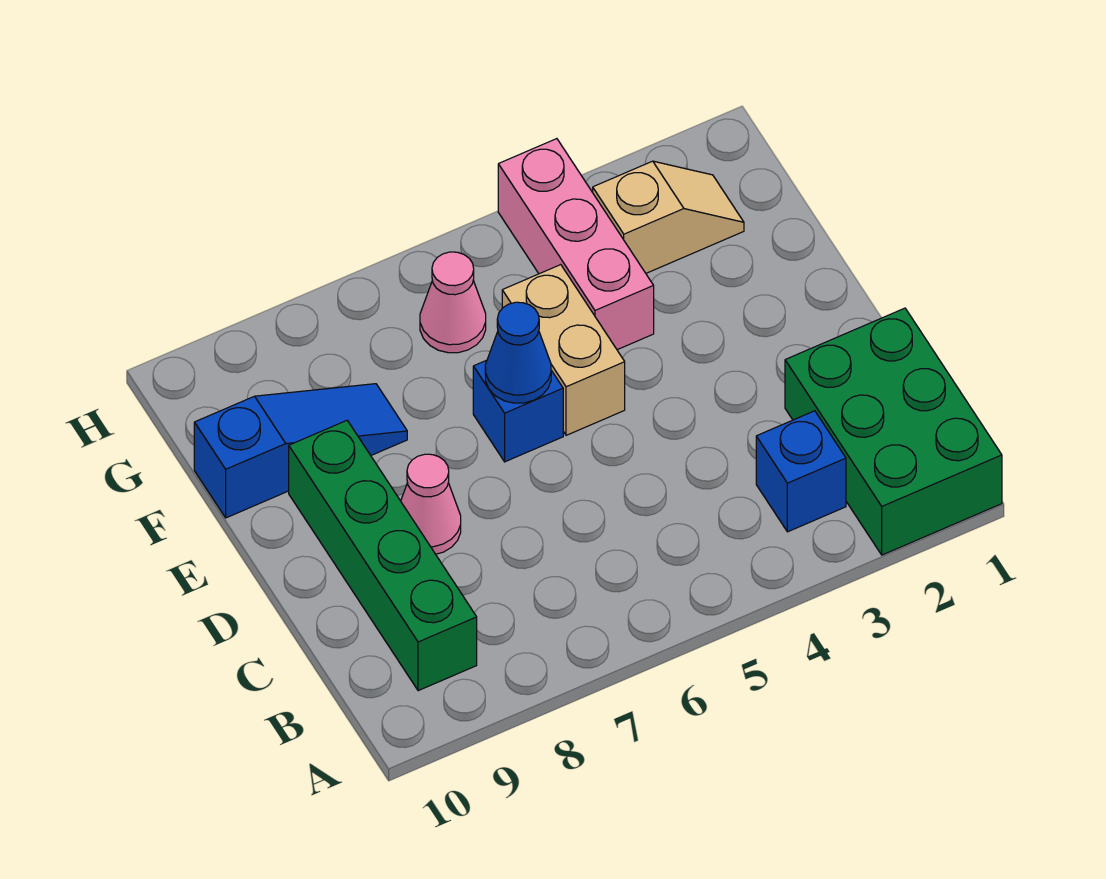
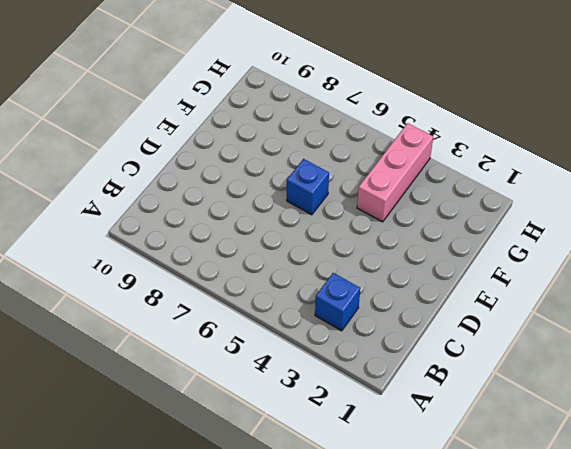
none -> green brick A1:C2 level 1
none -> green brick B9:E9 level 1

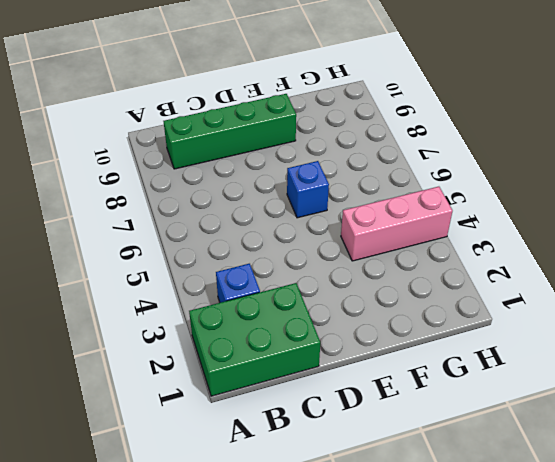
none -> pink cone D8 level 1
none -> tan brick E5:F5 level 1

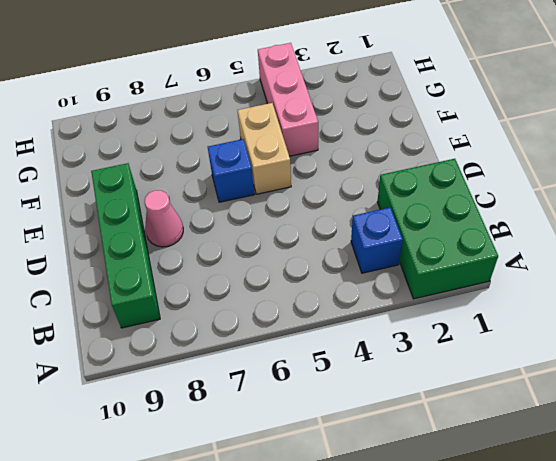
none -> blue slope F8:F10 level 1 top 10
none -> tan slope G2:G3 level 1 top 3

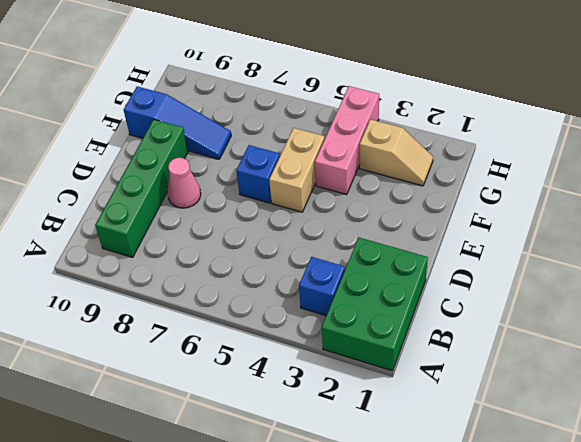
none -> pink cone G6 level 1
none -> blue cone E6 level 2

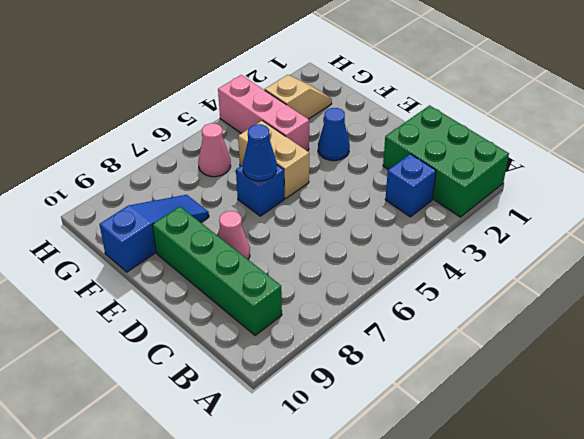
blue cone E3 level 1 -> none

